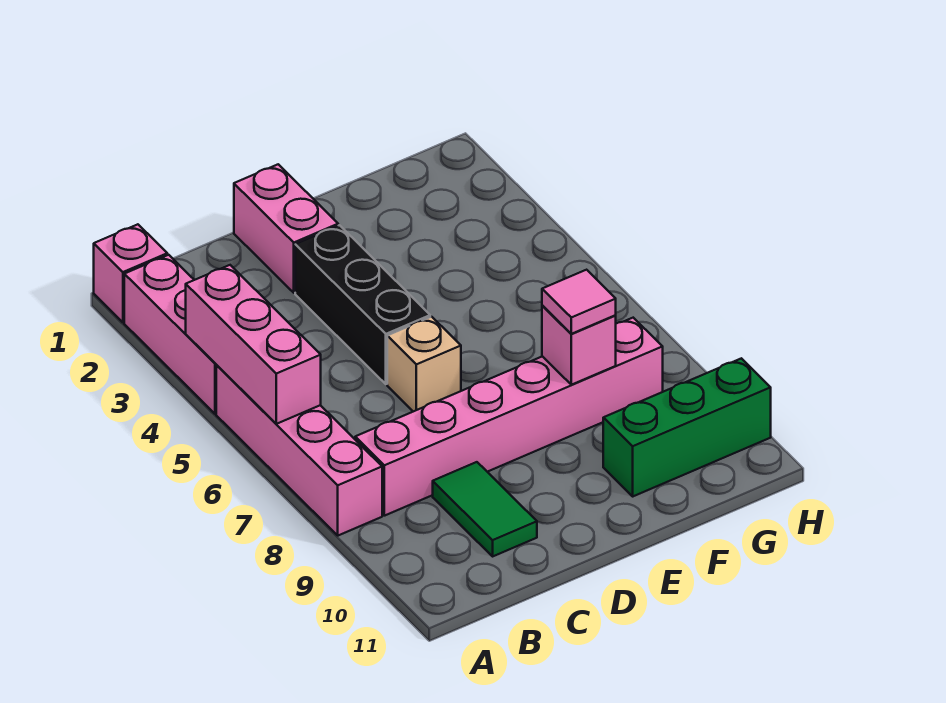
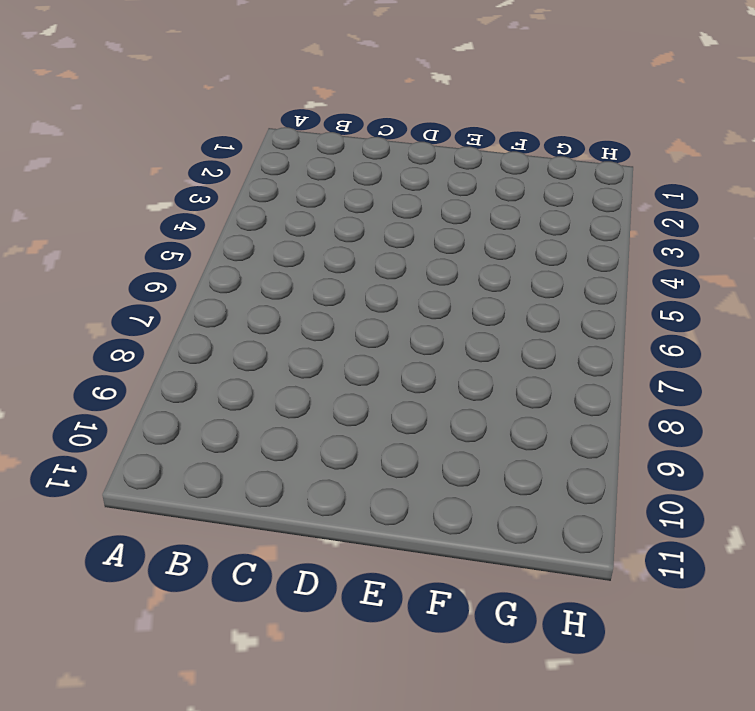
none -> pink brick A1 level 1
none -> pink brick A2:A4 level 1
none -> pink brick A5:A8 level 1

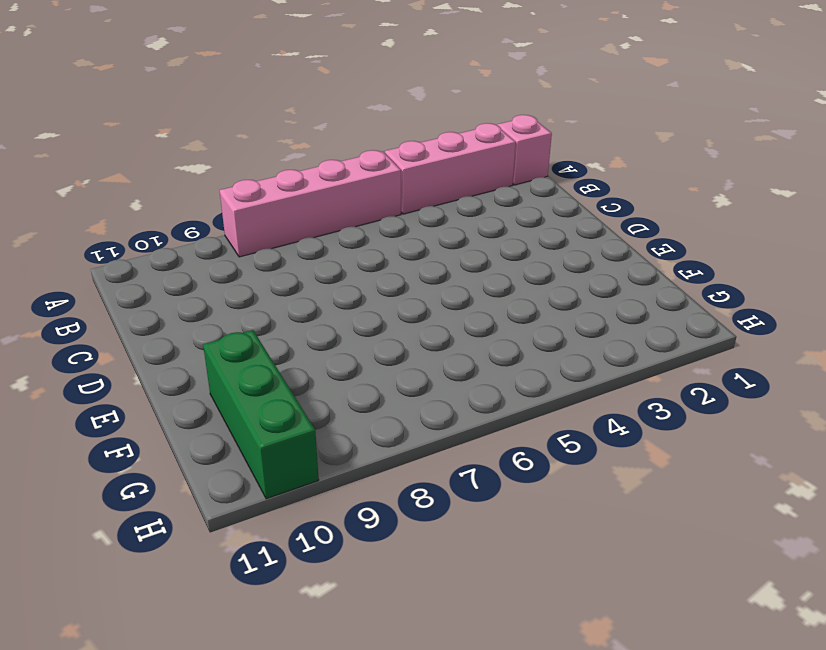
none -> pink brick B8:G8 level 1
none -> green tile C9:C10 level 1
none -> pink brick D1:D2 level 1

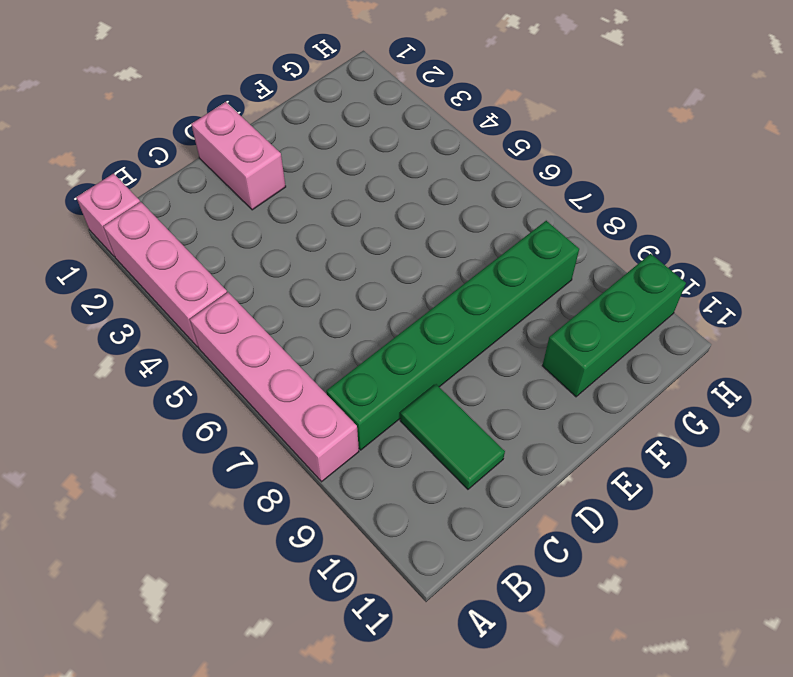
green brick B8:G8 level 1 -> pink brick B8:G8 level 1
none -> black brick D3:D5 level 1
none -> tan brick D6 level 1
none -> pink brick A4:A6 level 2

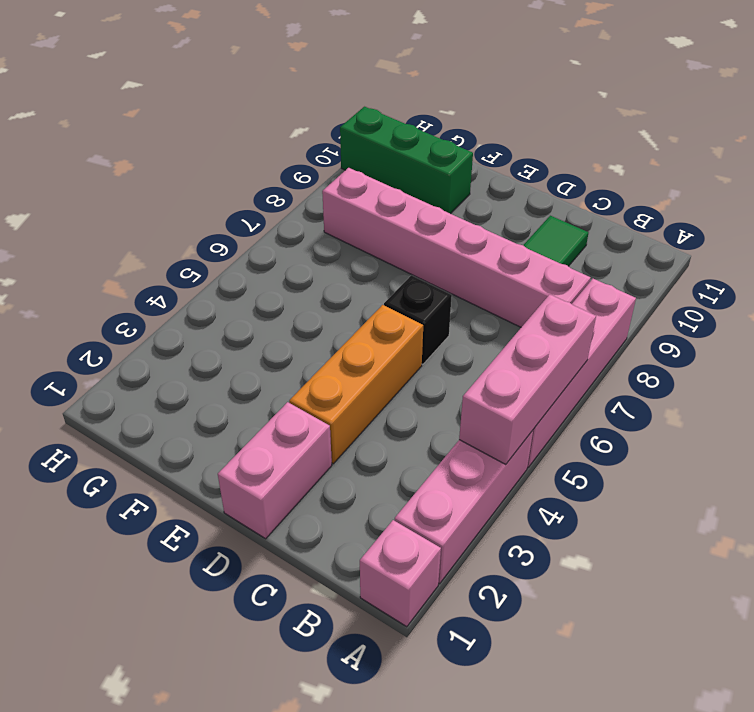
orange brick D3:D5 level 1 -> black brick D3:D5 level 1
black brick D6 level 1 -> tan brick D6 level 1
none -> pink brick F8 level 2
none -> pink tile F8 level 3

